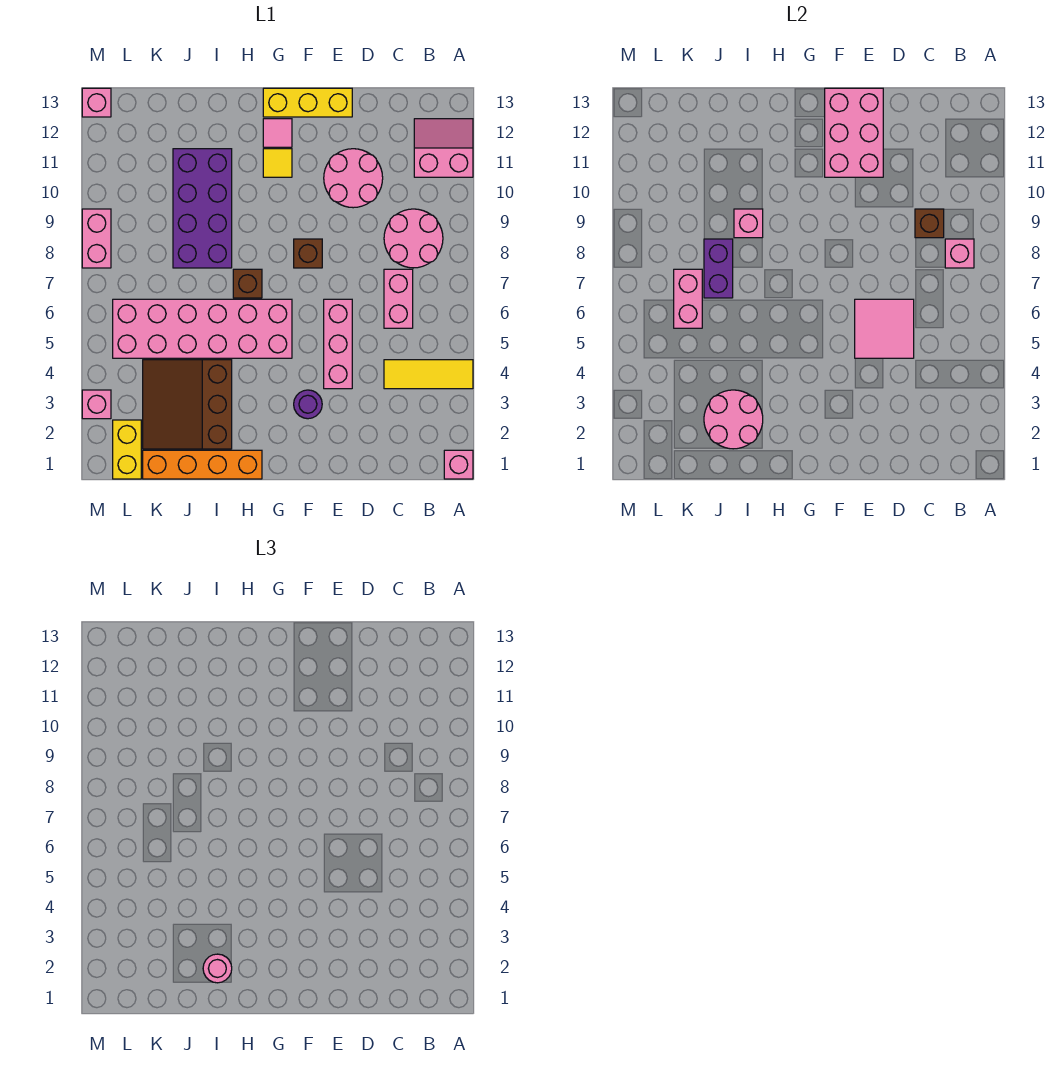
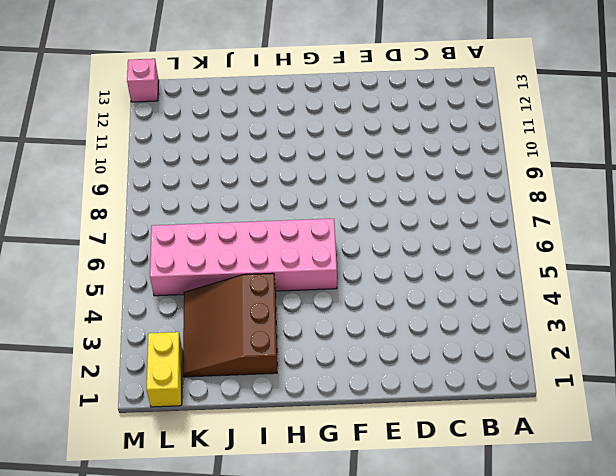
none -> pink brick A1 level 1
none -> yellow tile A4:C4 level 1
none -> pink slope A11:B12 level 1 top 11
none -> pink round brick B8:C9 level 1

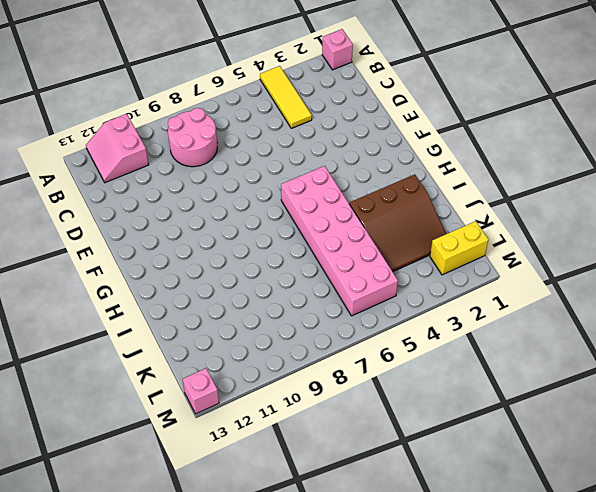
none -> pink brick C6:C7 level 1
none -> pink round brick D10:E11 level 1
none -> pink brick E4:E6 level 1
none -> yellow brick E13:G13 level 1

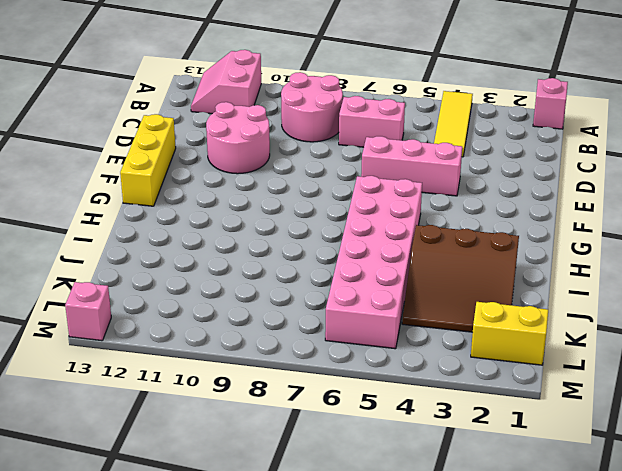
none -> purple round brick F3 level 1
none -> brown brick F8 level 1
none -> yellow tile G11 level 1
none -> pink tile G12 level 1

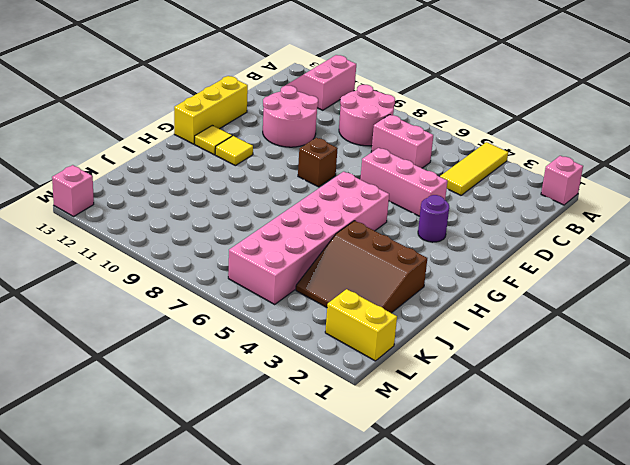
yellow tile G12 level 1 -> pink tile G12 level 1
none -> orange brick H1:K1 level 1
none -> brown brick H7 level 1
none -> purple brick I8:J11 level 1
none -> pink brick M3 level 1

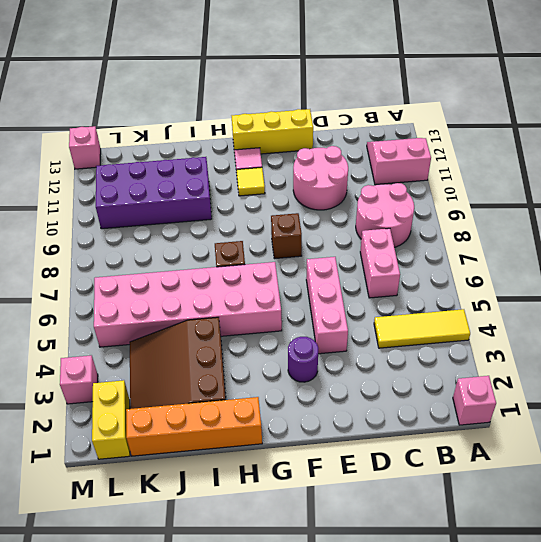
purple brick I10:L11 level 1 -> purple brick I8:J11 level 1
none -> pink brick M8:M9 level 1
none -> pink brick B8 level 2
none -> brown brick C9 level 2
none -> pink tile D5:E6 level 2

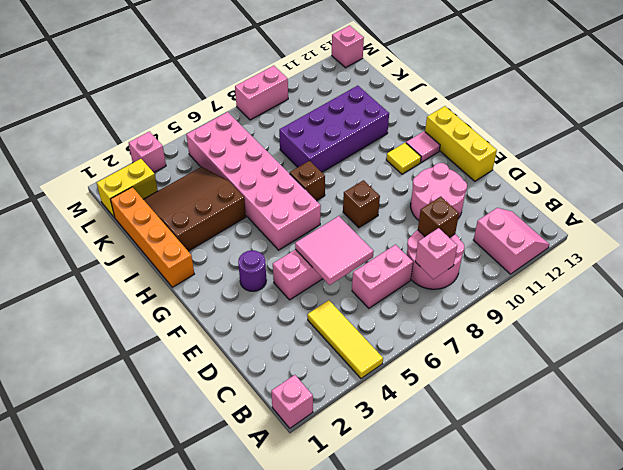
none -> pink brick E11:F13 level 2
none -> pink round brick I2:J3 level 2
none -> pink brick I9 level 2
none -> purple brick J7:J8 level 2

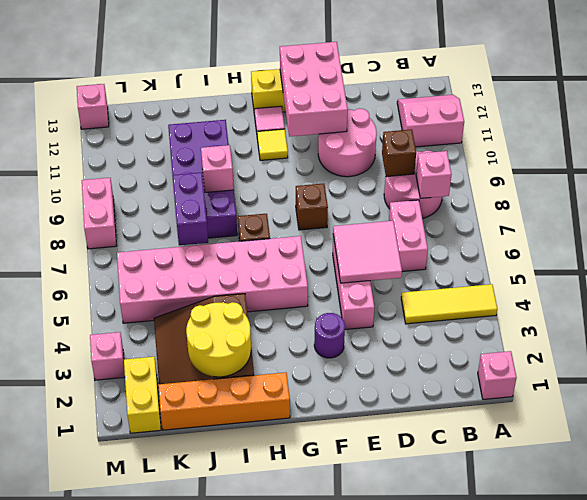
yellow round brick I2:J3 level 2 -> pink round brick I2:J3 level 2
none -> pink brick K6:K7 level 2
none -> pink round brick I2 level 3

